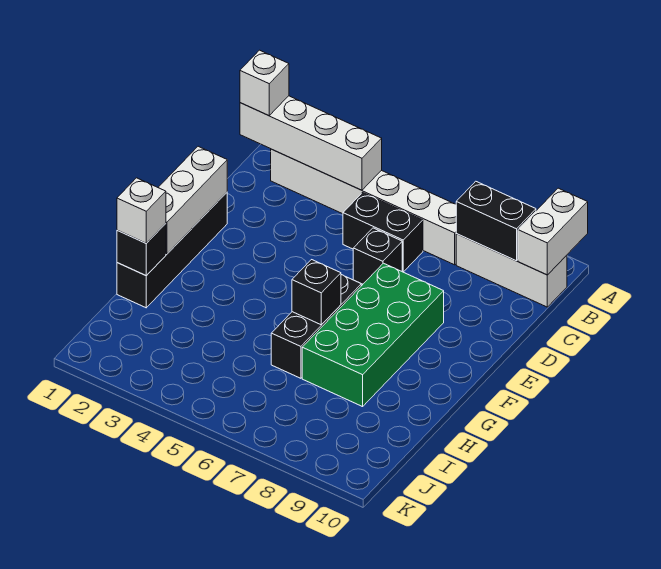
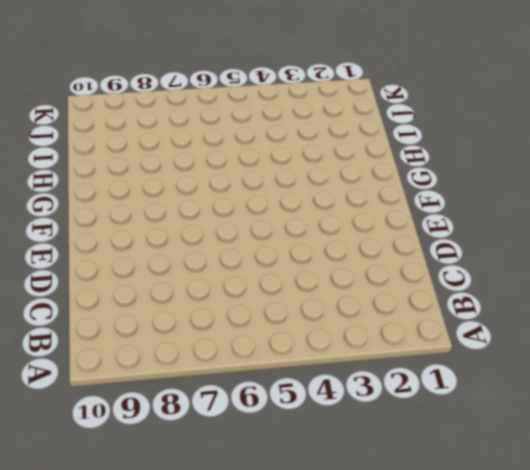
none -> white brick B2:B7 level 1
none -> white brick B8:B10 level 1
none -> black brick C5:C6 level 1

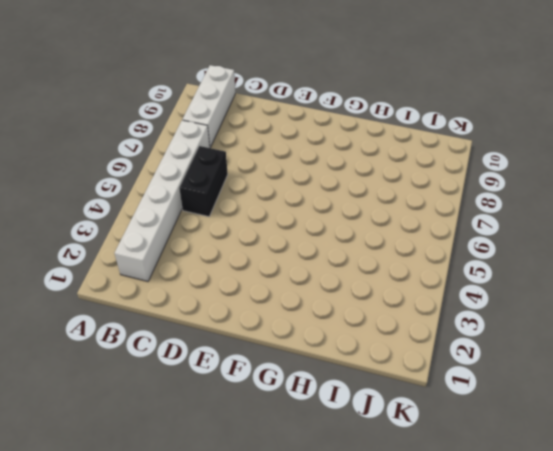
none -> black brick D6 level 1
none -> black brick E1:H1 level 1
none -> green brick E7:H8 level 1

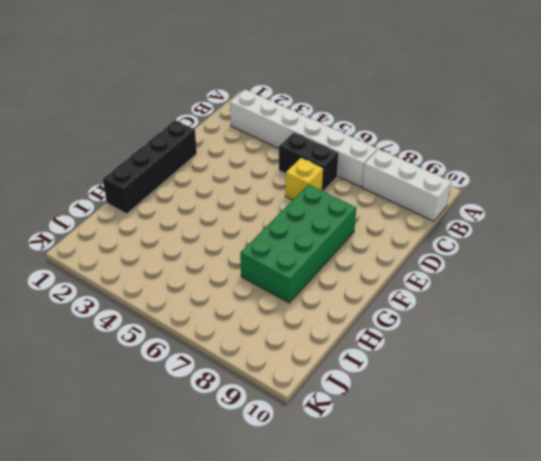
yellow brick D6 level 1 -> black brick D6 level 1
none -> black brick F6:H6 level 1
none -> white brick A10:B10 level 2
none -> white brick B1:B4 level 2

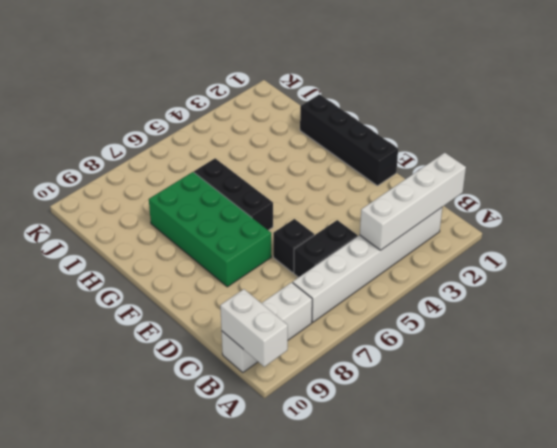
none -> black brick B8:B9 level 2
none -> white brick E1:G1 level 2
none -> black brick G6 level 2

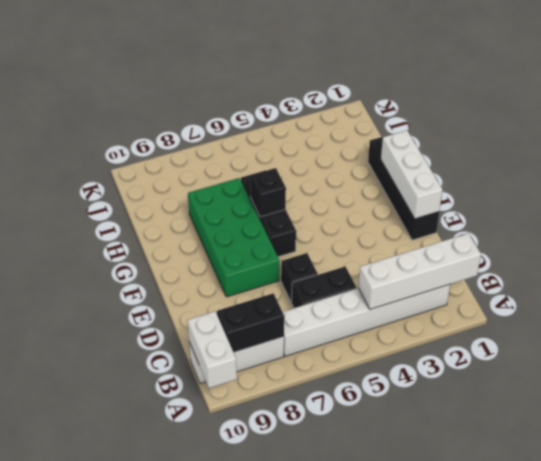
none -> black brick H1 level 2
none -> white brick B1 level 3
none -> white brick H1 level 3

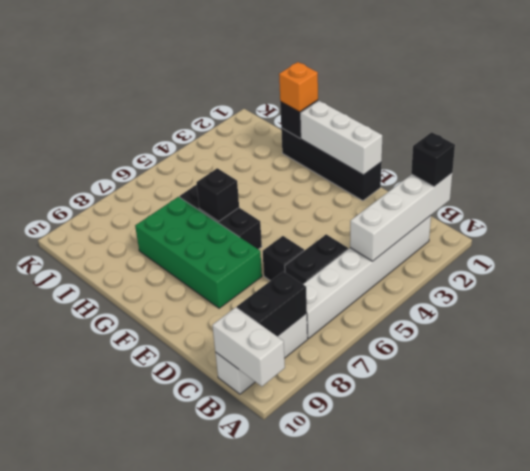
black brick B1 level 3 -> white brick B1 level 3
orange brick H1 level 3 -> white brick H1 level 3

